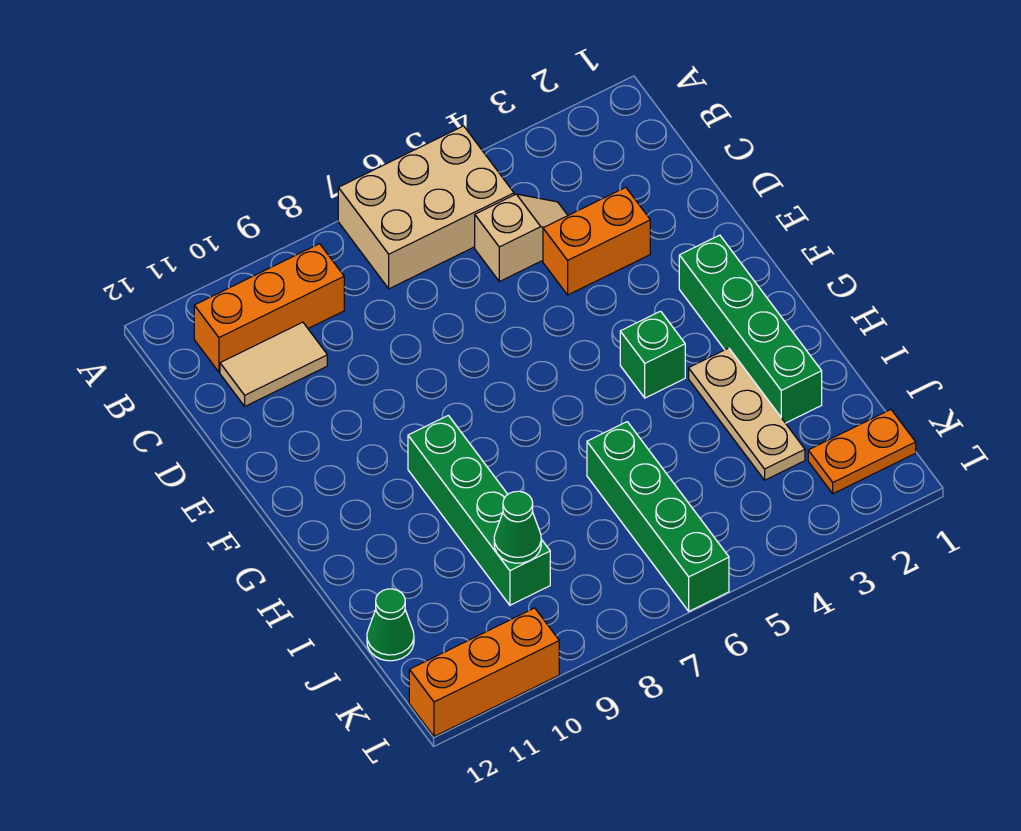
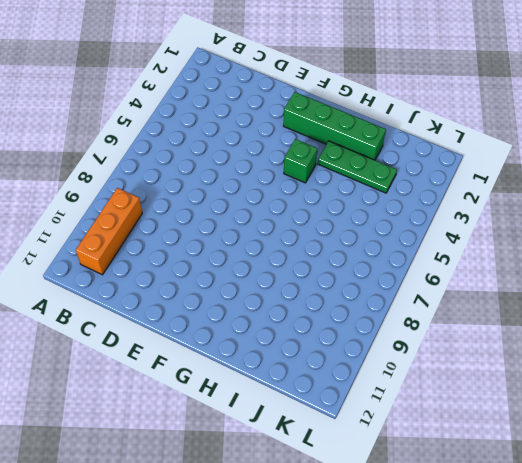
green plate H3:J3 level 1 -> tan plate H3:J3 level 1
none -> tan brick A5:B7 level 1
none -> tan slope C4:C5 level 1 top 5
none -> tan tile C10:C11 level 1

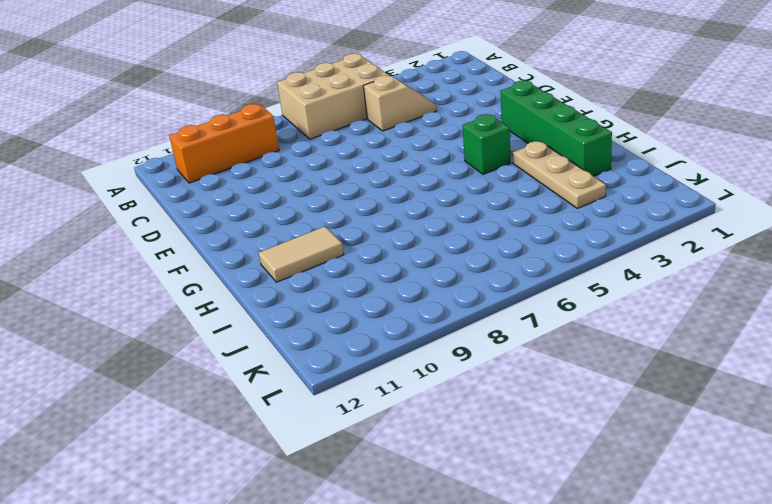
tan tile H10:H11 level 1 -> tan tile C10:C11 level 1
none -> orange brick D3:D4 level 1
none -> green brick G9:J9 level 1
none -> green brick I6:L6 level 1

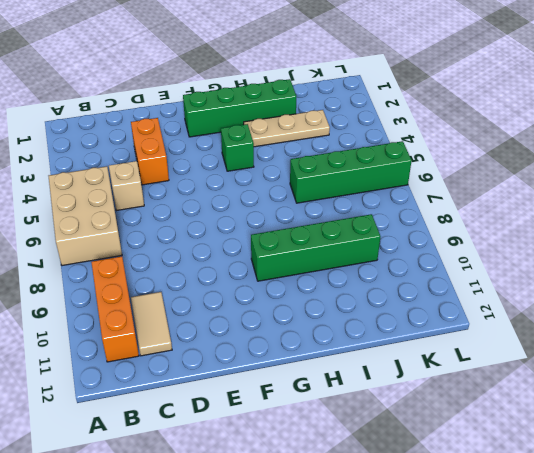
none -> green cone J12 level 1
none -> orange plate K1:K2 level 1
none -> orange brick L10:L12 level 1

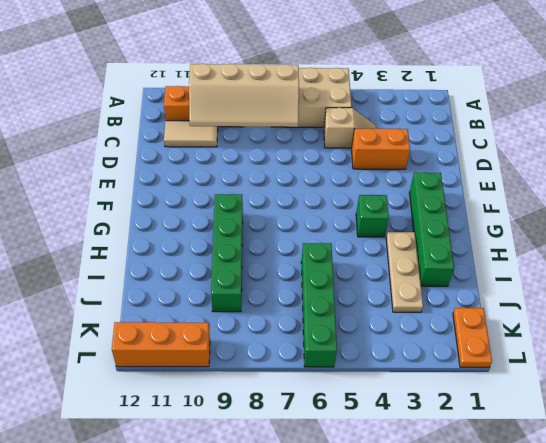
tan slope B7:C10 level 2 top B -> none
orange plate K1:L1 level 1 -> orange plate K1:K2 level 1
none -> green cone J12 level 1
none -> green cone J9 level 2

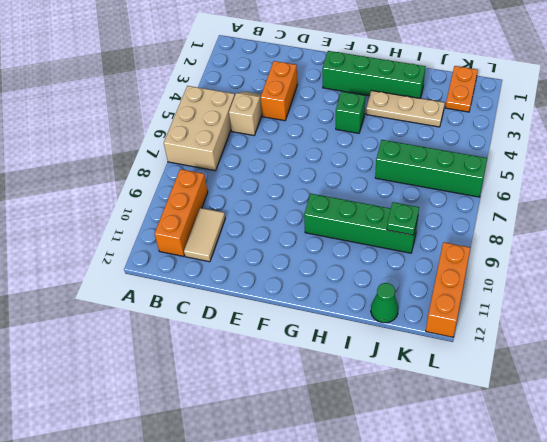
green plate J9 level 2 -> green cone J9 level 2

